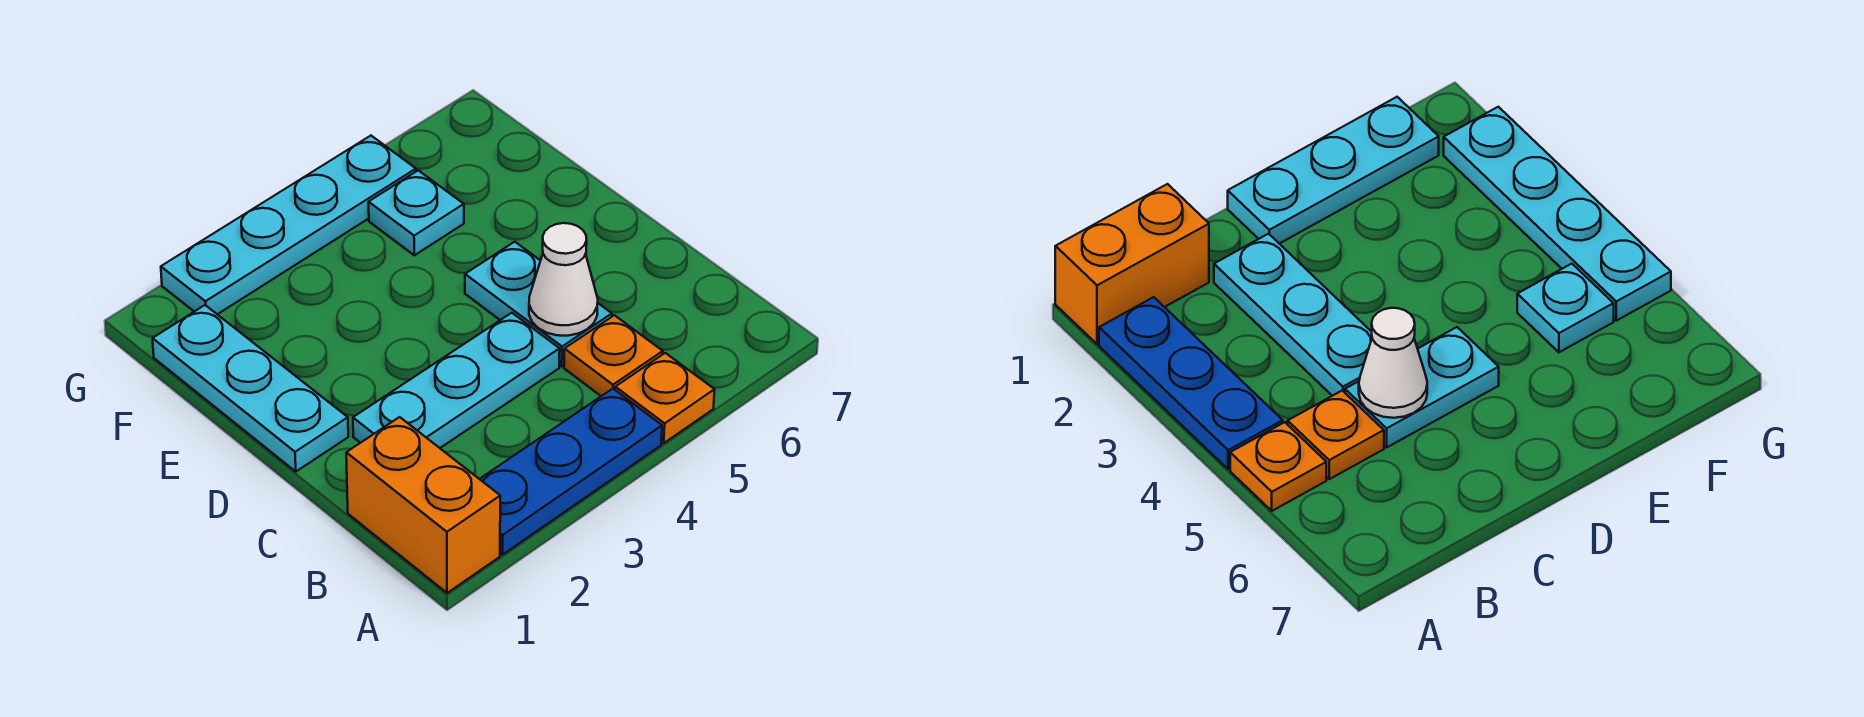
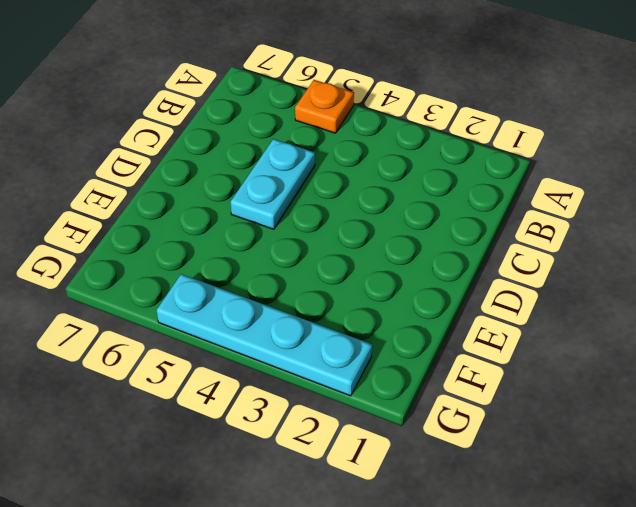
none -> orange brick A1:B1 level 1
none -> blue plate A2:A4 level 1

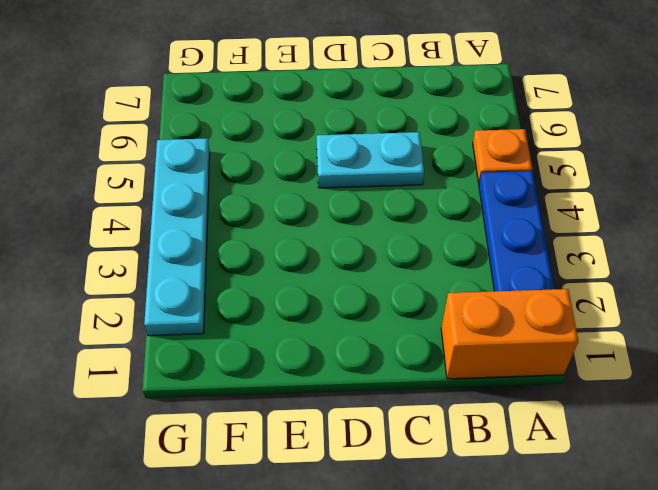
none -> orange plate B5 level 1
none -> cyan plate C2:C4 level 1

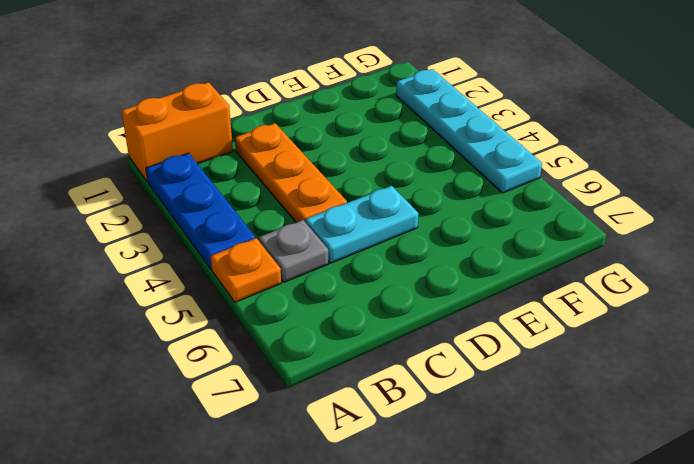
grey plate B5 level 1 -> orange plate B5 level 1
orange plate C2:C4 level 1 -> cyan plate C2:C4 level 1
none -> cyan plate D1:F1 level 1
none -> cyan plate F5 level 1

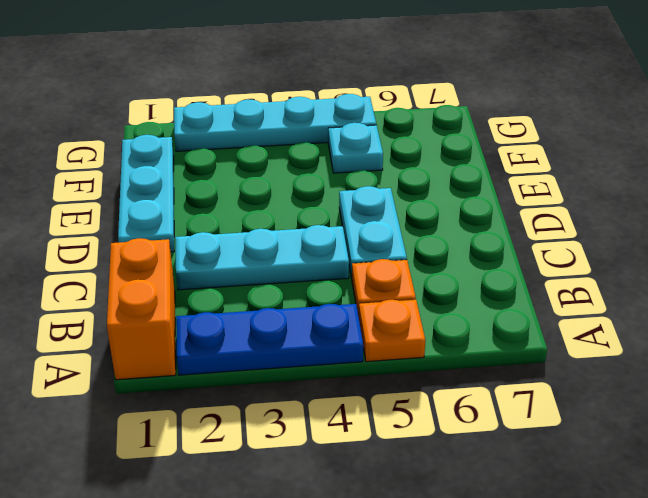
none -> white cone C5 level 2

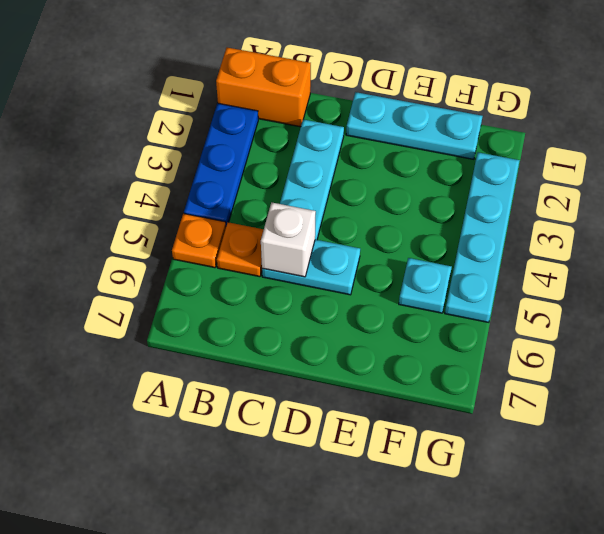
white brick C5 level 2 -> white cone C5 level 2

